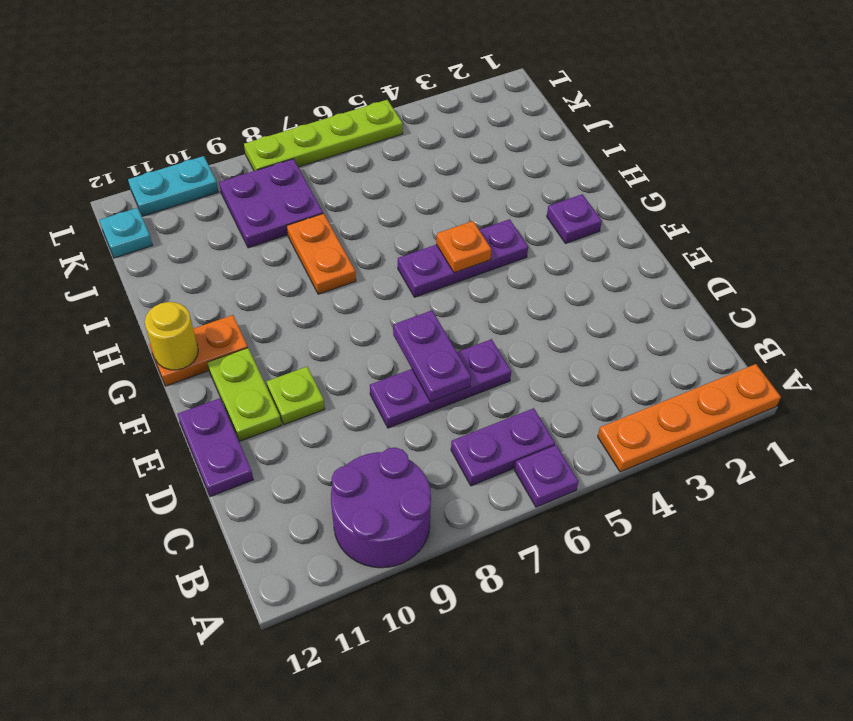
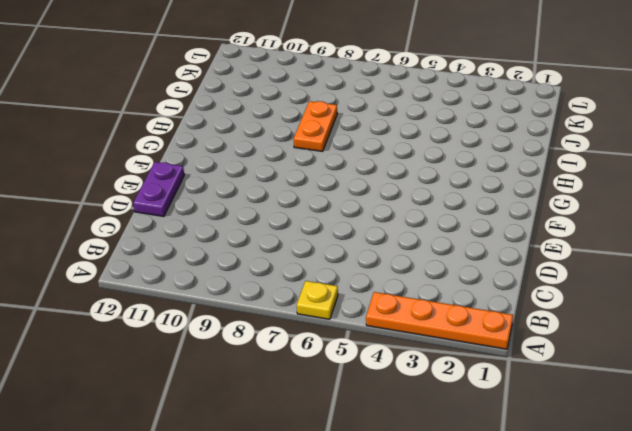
yellow plate A6 level 1 -> purple plate A6 level 1
none -> purple round brick A9:B10 level 1
none -> purple plate B6:B7 level 1
none -> purple plate D6:D8 level 1

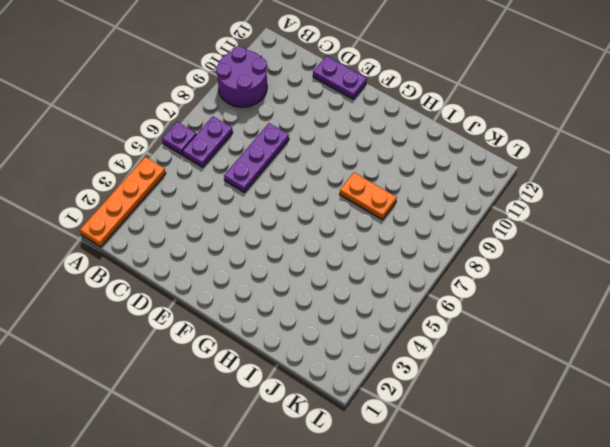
none -> lime plate E10 level 1
none -> lime plate E11:F11 level 1
none -> purple plate G2 level 1

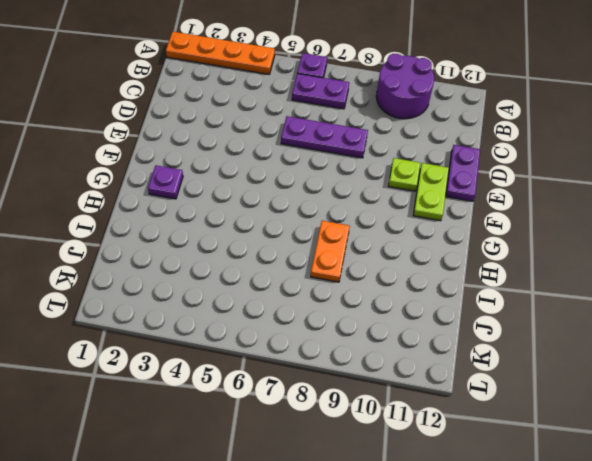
none -> purple plate G4:G6 level 1
none -> orange plate G11:G12 level 1
none -> purple plate J8:K9 level 1

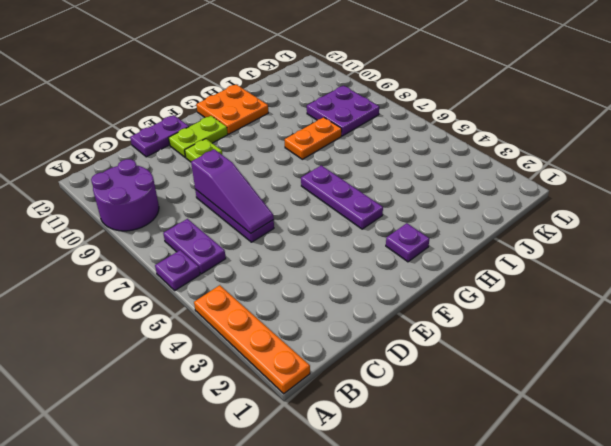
purple slope D6:D8 level 2 top 8 -> purple plate D7:E7 level 2
orange plate G11:H12 level 1 -> orange plate G11:G12 level 1
none -> cyan plate K12 level 1
none -> lime plate L5:L8 level 1
none -> cyan plate L10:L11 level 1

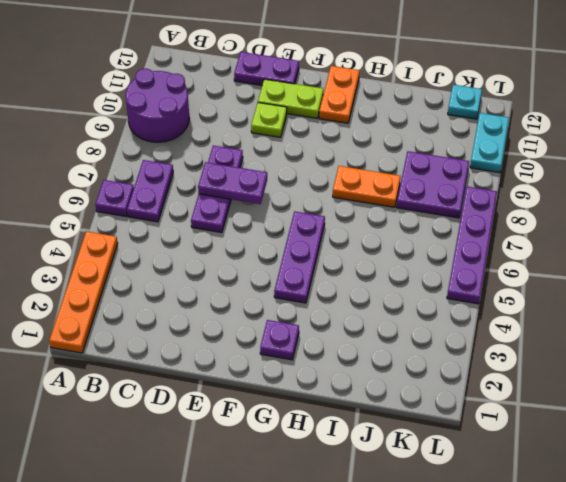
purple plate L5:L8 level 1 -> lime plate L5:L8 level 1
none -> orange plate G5 level 2
none -> yellow round brick G12 level 2

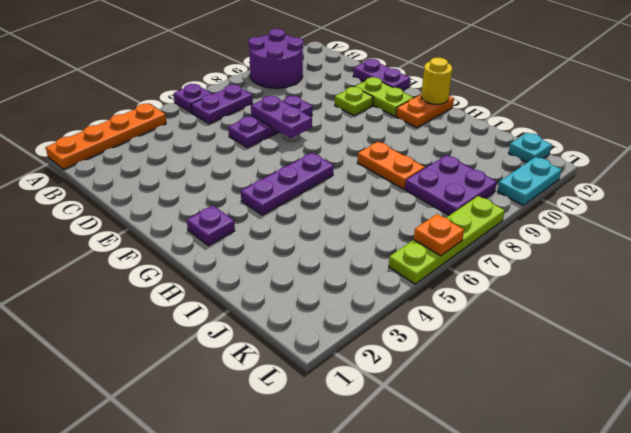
orange plate L6 level 2 -> orange plate G5 level 2

